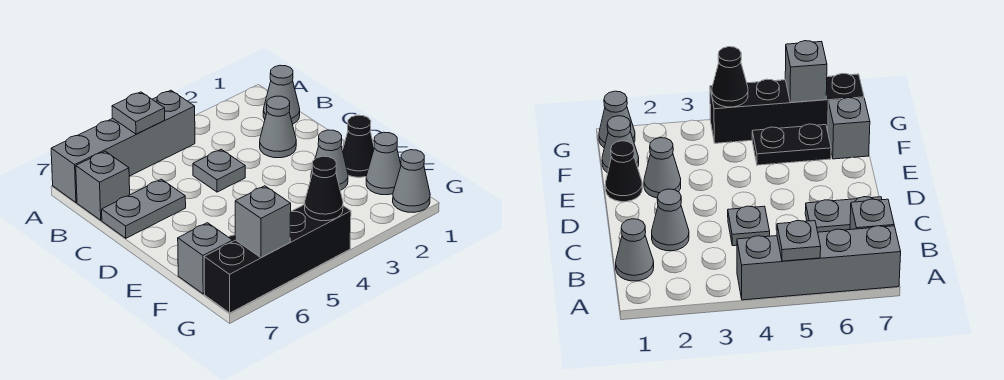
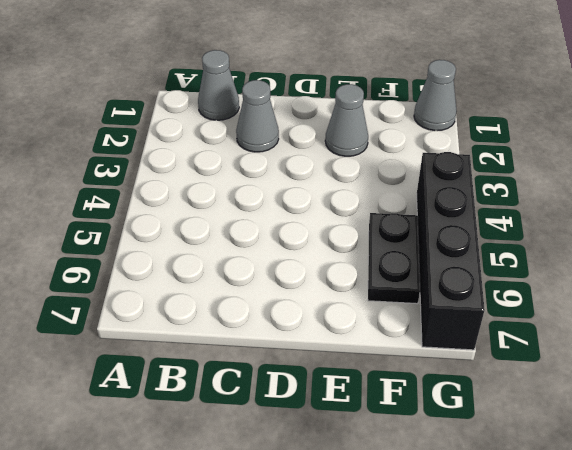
none -> grey brick A4:A7 level 1
none -> grey brick B7 level 1
none -> grey plate C4 level 1

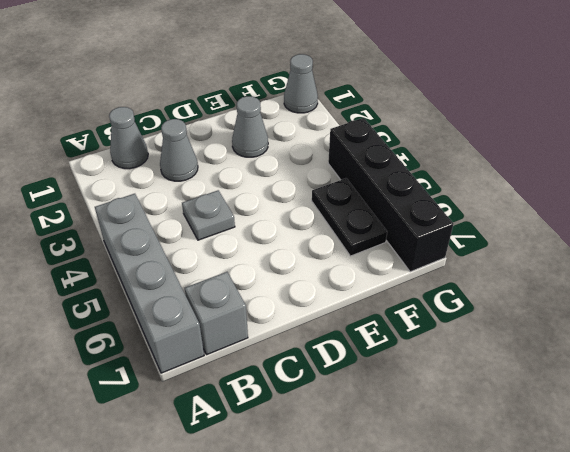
none -> grey plate C6:C7 level 1
none -> black cone E1 level 1
none -> grey cone F1 level 1

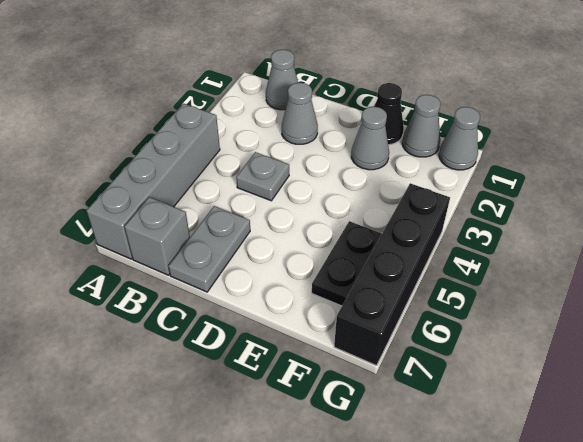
none -> grey brick F7 level 1
none -> grey plate A5 level 2
none -> black cone G4 level 2

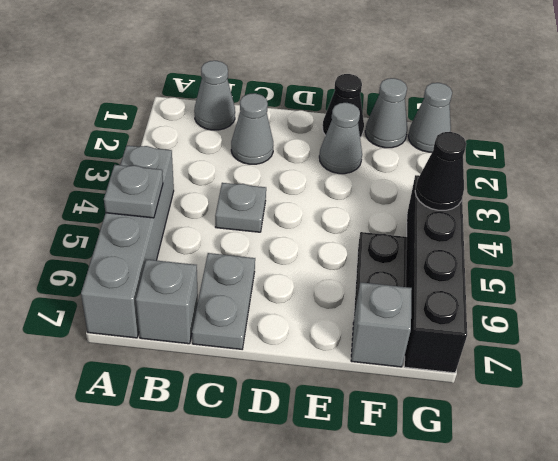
none -> grey brick G6 level 2

